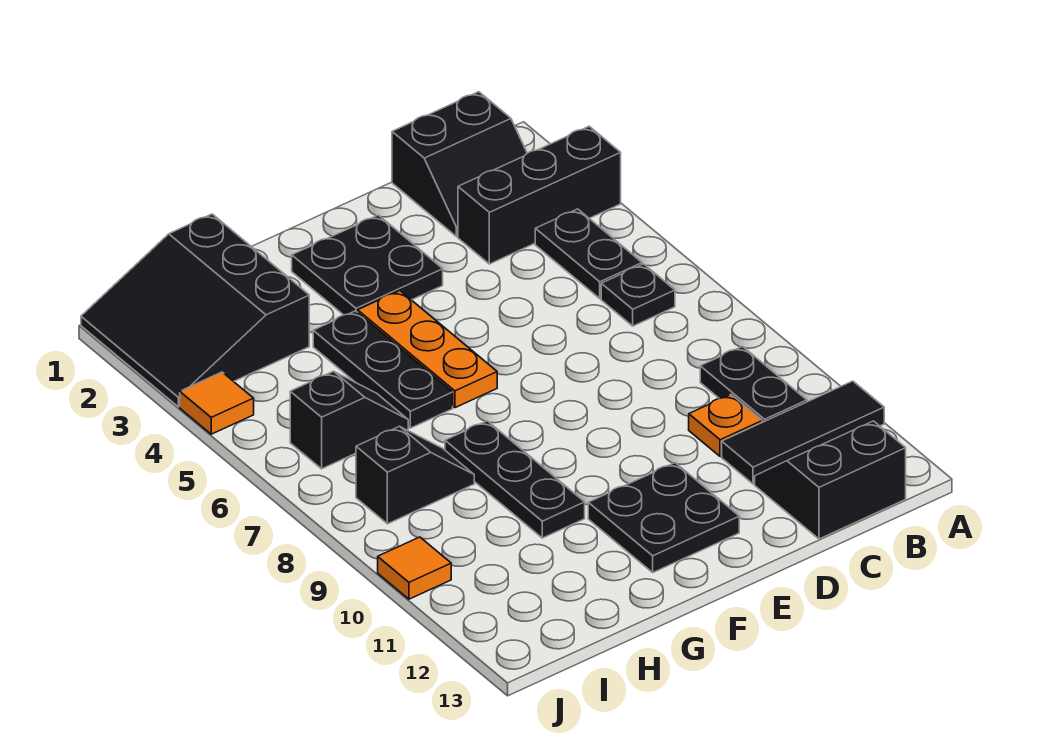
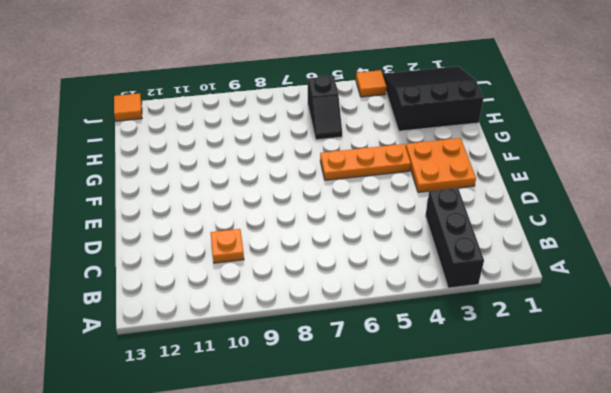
orange plate E2:F3 level 1 -> black plate E2:F3 level 1
orange tile J13 level 1 -> orange tile J10 level 1
none -> black tile A11:C11 level 1
none -> black slope B1:C2 level 1 top 1
none -> black plate B4:B5 level 1

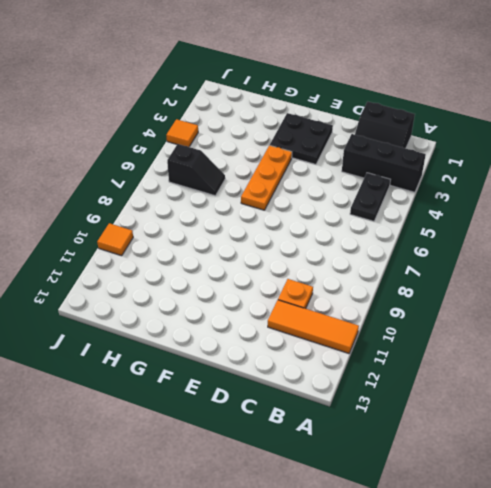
orange tile A11:C11 level 1 -> black tile A11:C11 level 1
none -> black plate B6 level 1
none -> black plate B9:B10 level 1
none -> black slope B12:C13 level 1 top 13

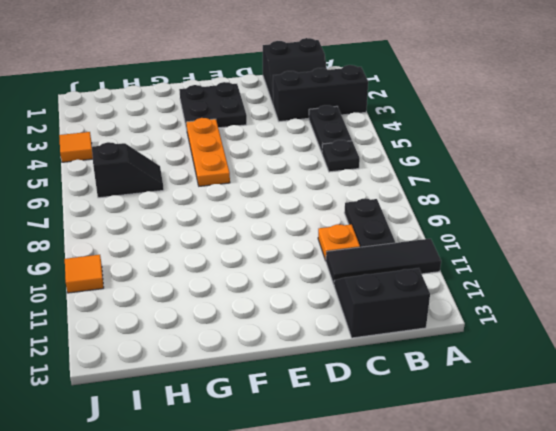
none -> black plate E11:F12 level 1
none -> black plate G4:G6 level 1
none -> black plate G8:G10 level 1

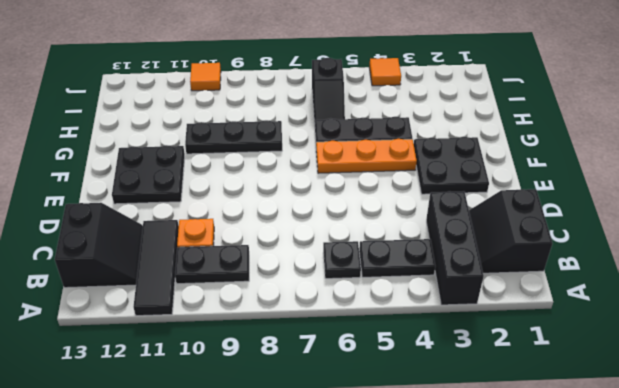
none -> black slope H1:J3 level 1 top H
none -> black slope H8:I8 level 1 top I

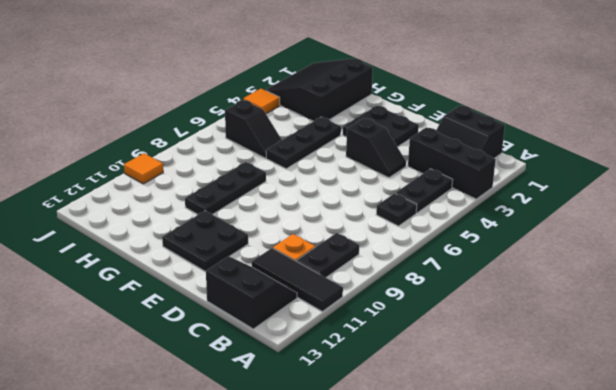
black slope D4:E4 level 1 top E -> black slope H8:I8 level 1 top I
none -> orange plate F4:F6 level 1

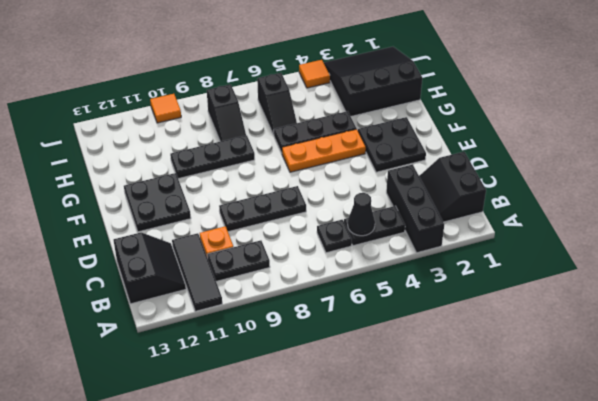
black cone B5 level 2 -> none
black plate D7:D9 level 1 -> none

